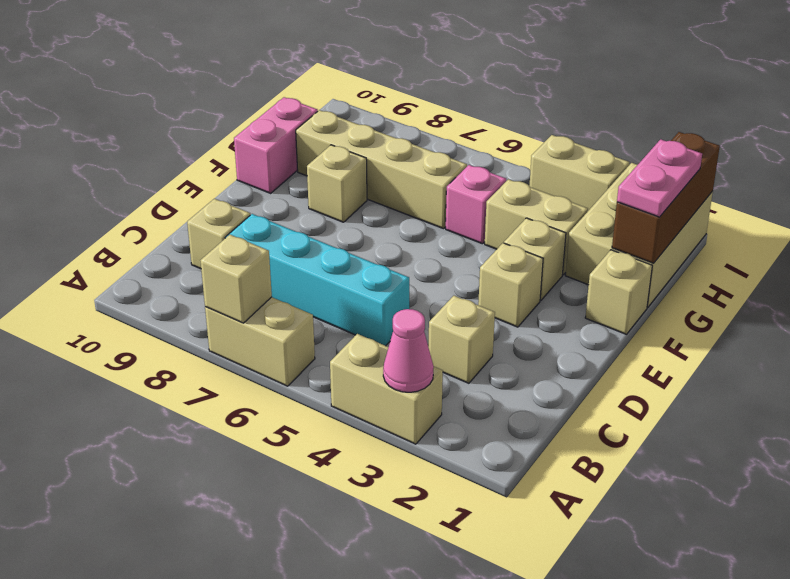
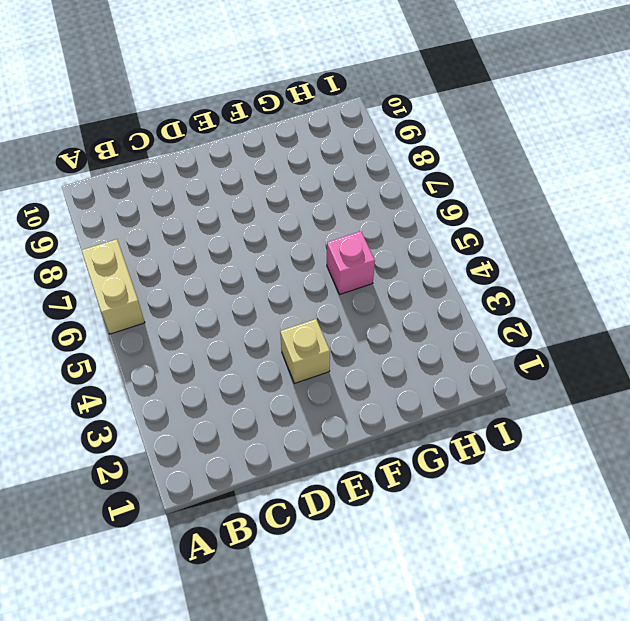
none -> tan brick A3:A4 level 1
none -> tan brick C3 level 1
none -> cyan brick C5:C8 level 1

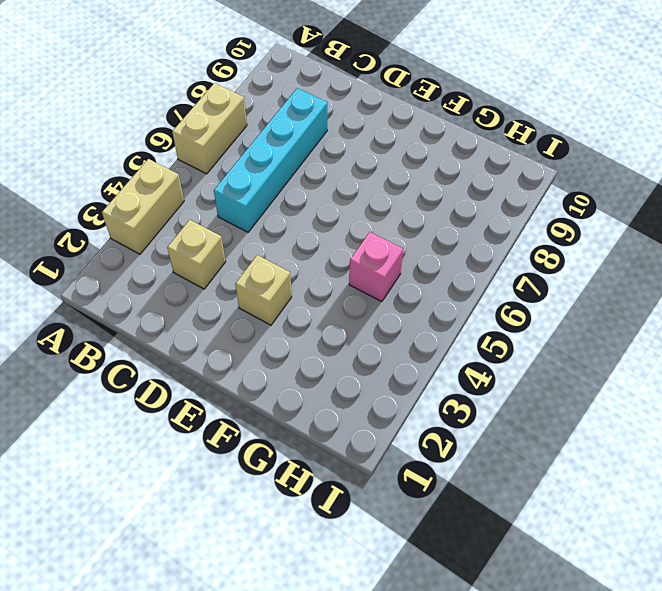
none -> tan brick C9 level 1
none -> tan brick F1 level 1
none -> tan brick F3 level 1

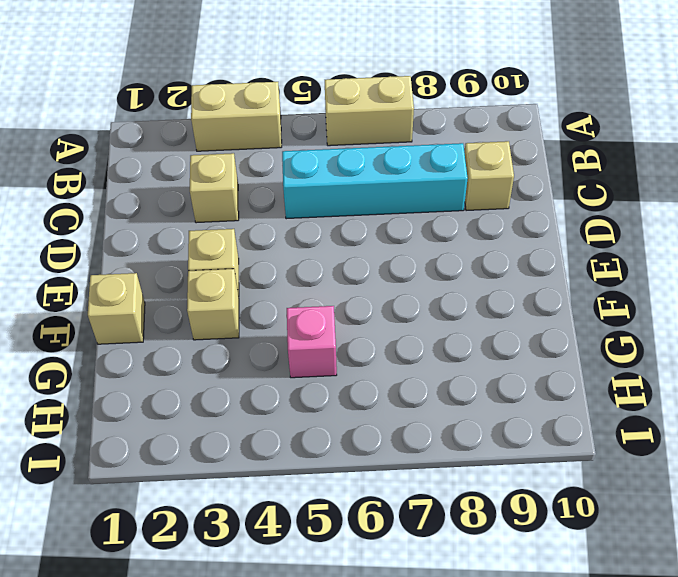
none -> tan brick F8 level 1
none -> pink brick F10:G10 level 1
none -> tan brick G1:I2 level 1

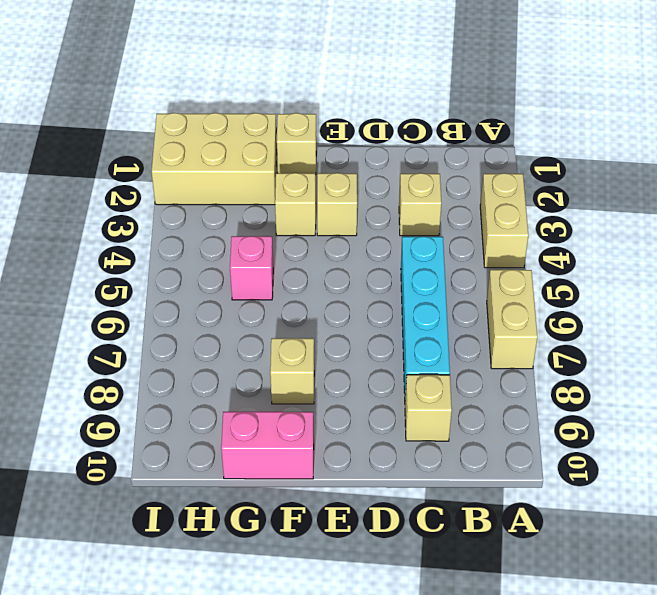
none -> tan brick G3:G4 level 1
none -> tan brick G6:G9 level 1
none -> tan brick I3:I4 level 1

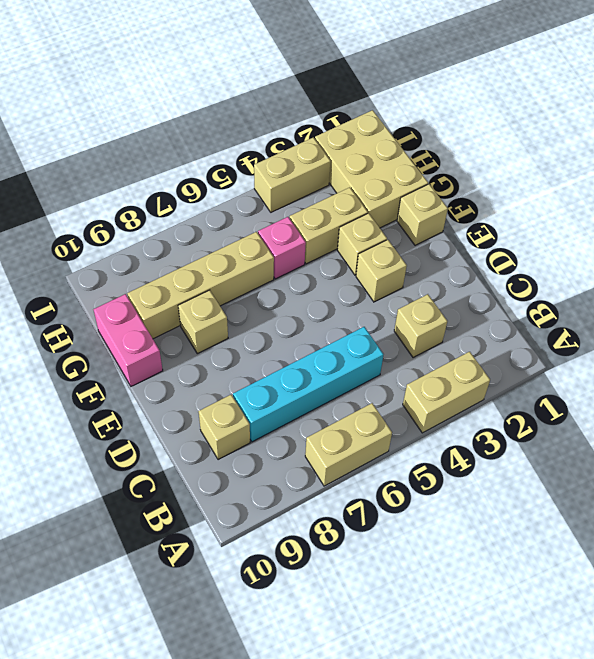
none -> pink cone A3 level 2
none -> tan brick A7 level 2
none -> brown brick G1:I1 level 2

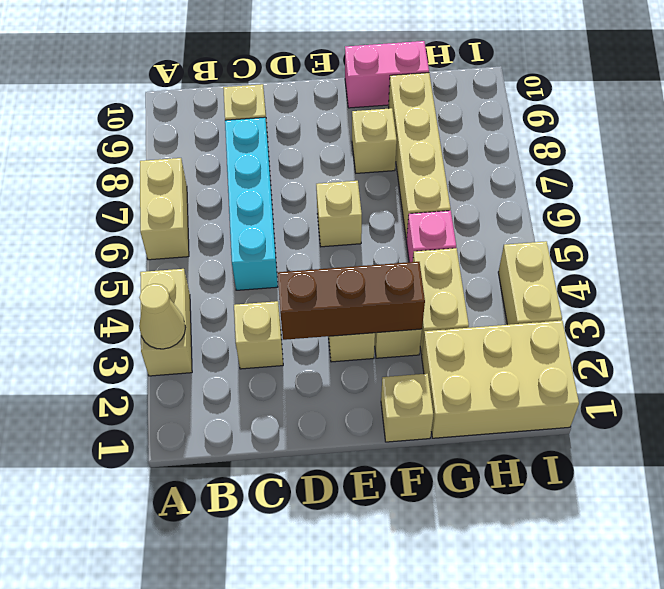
tan cone A3 level 2 -> pink cone A3 level 2
brown brick D3:F3 level 2 -> brown brick G1:I1 level 2
tan brick E6 level 1 -> tan brick A7 level 2
none -> pink plate G1:H1 level 3

